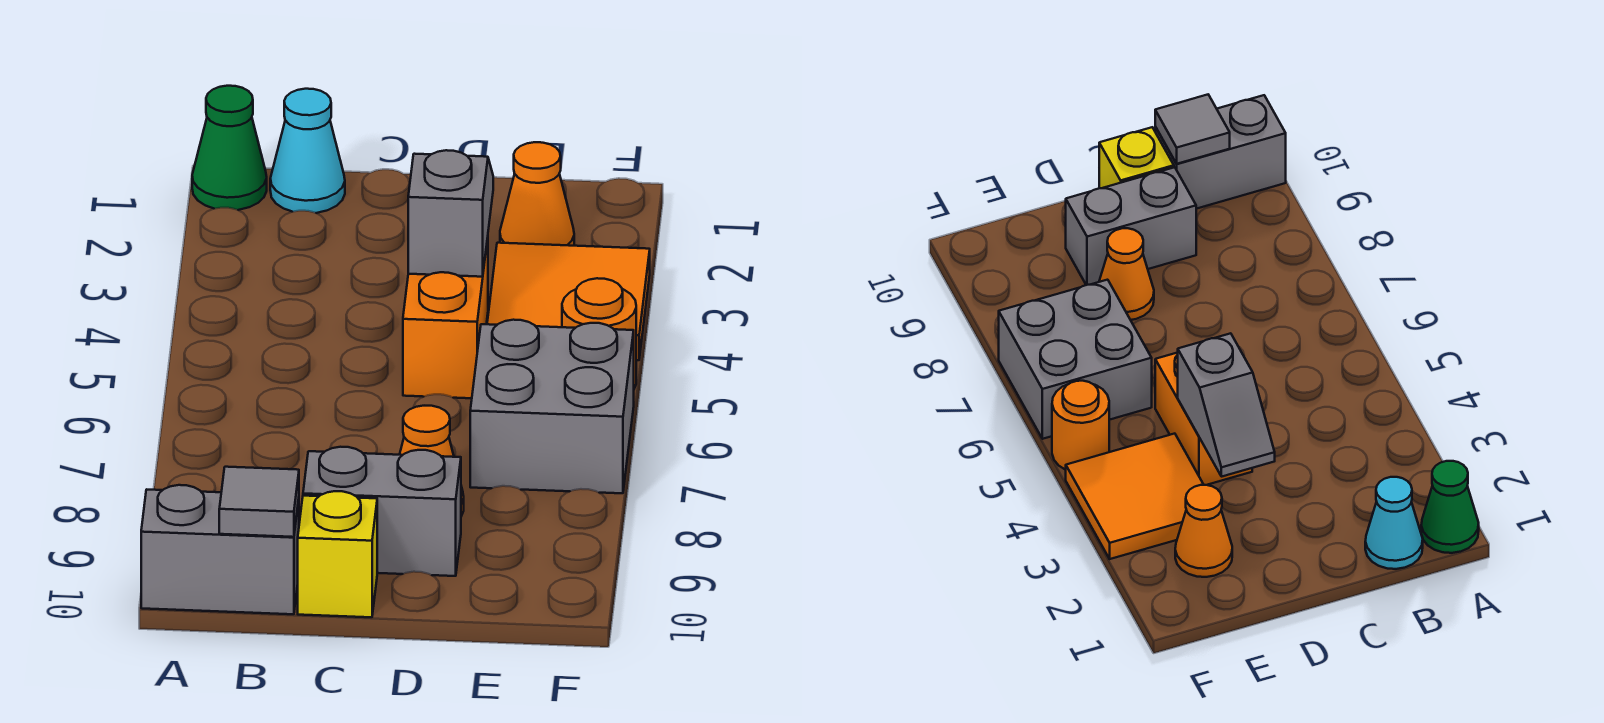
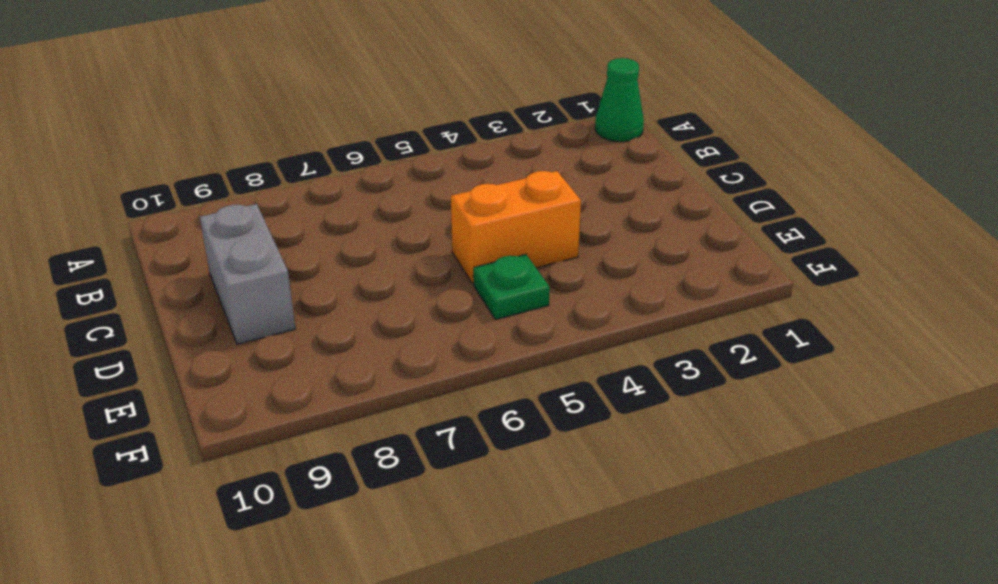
green plate E5 level 1 -> none
none -> grey brick A10:B10 level 1
none -> cyan cone B1 level 1
none -> yellow brick C10 level 1

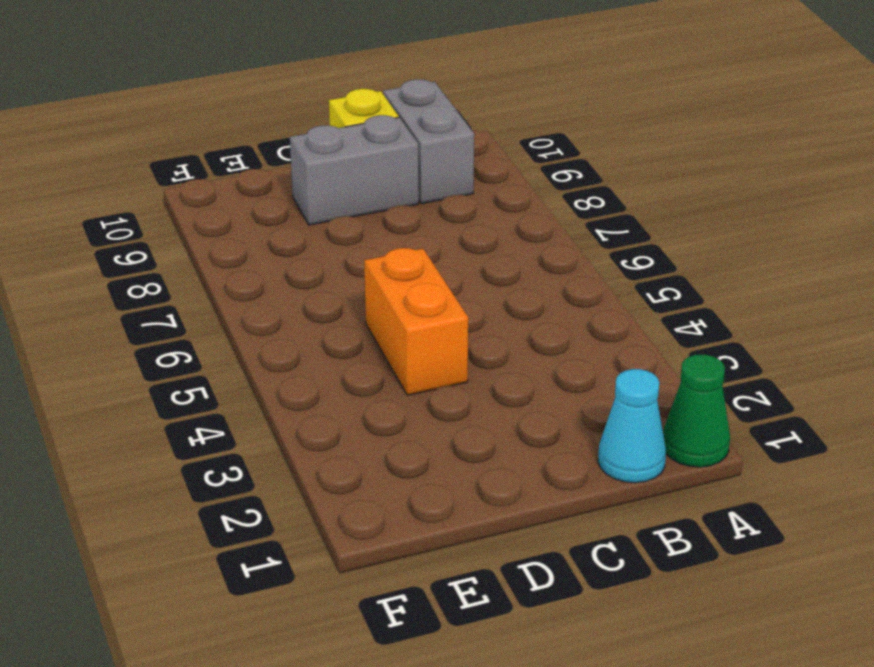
grey brick B9:B10 level 1 -> grey brick A10:B10 level 1
none -> orange cone D8 level 1
none -> orange cone E2 level 1
none -> orange tile E3:F4 level 1

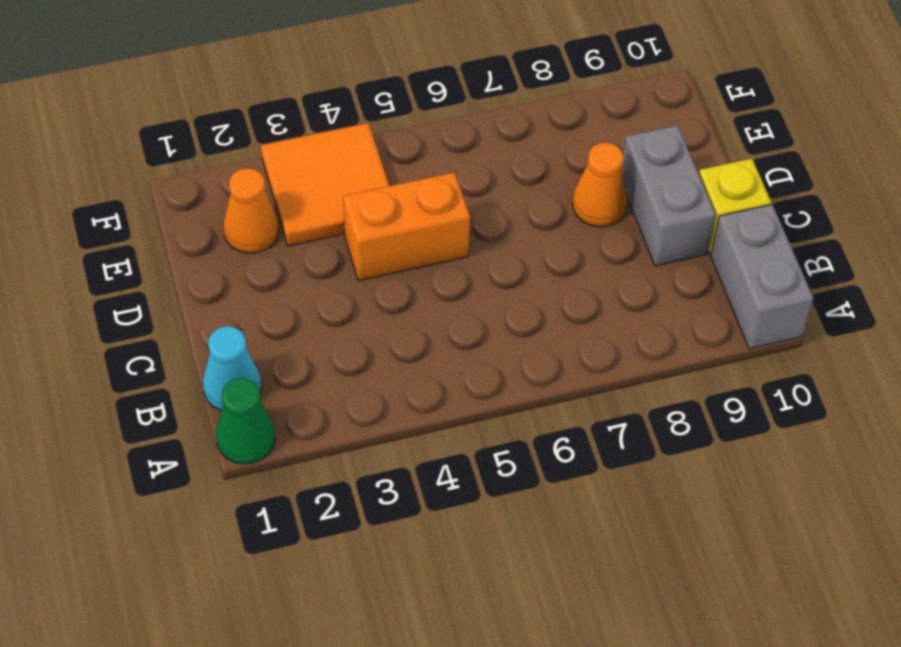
none -> grey brick E6:F7 level 1
none -> orange round brick F5 level 1
none -> grey tile B10 level 2

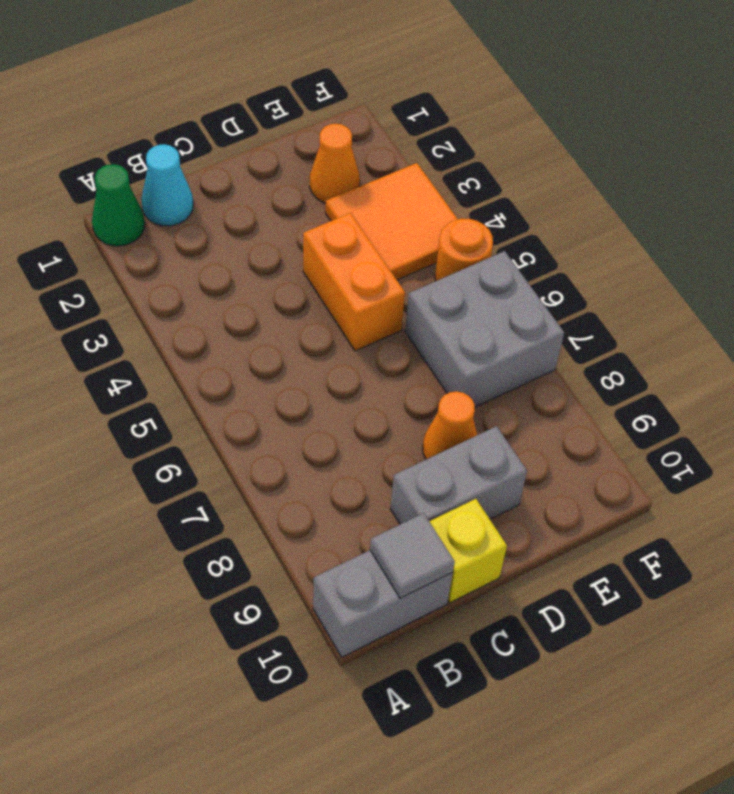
none -> grey slope D3:D4 level 2 top 4

